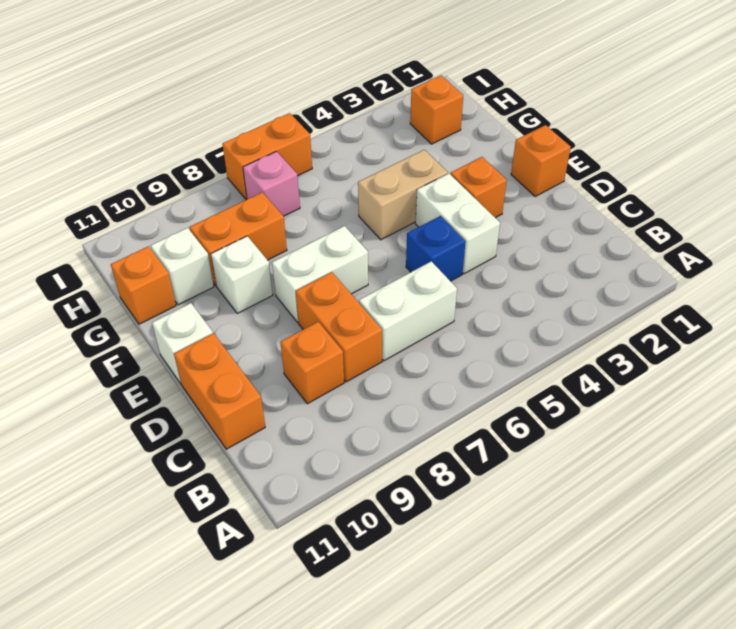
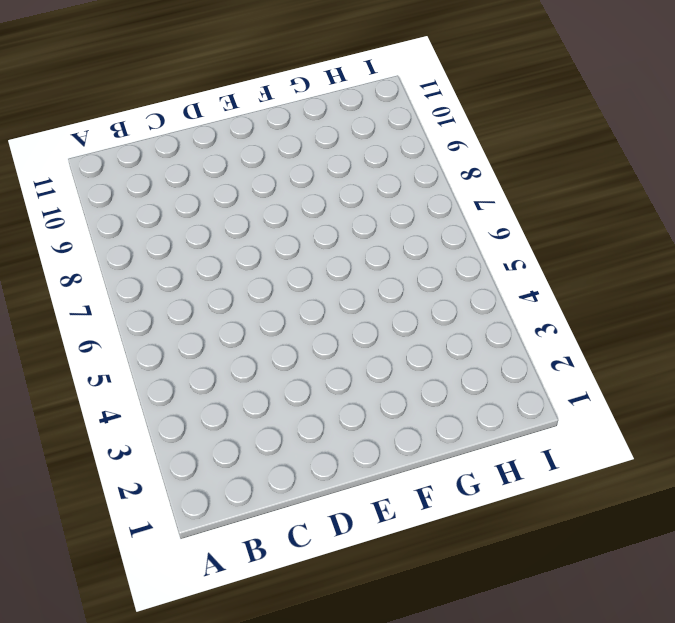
none -> white brick C6:C7 level 1
none -> orange brick C8:D8 level 1
none -> orange brick C9 level 1

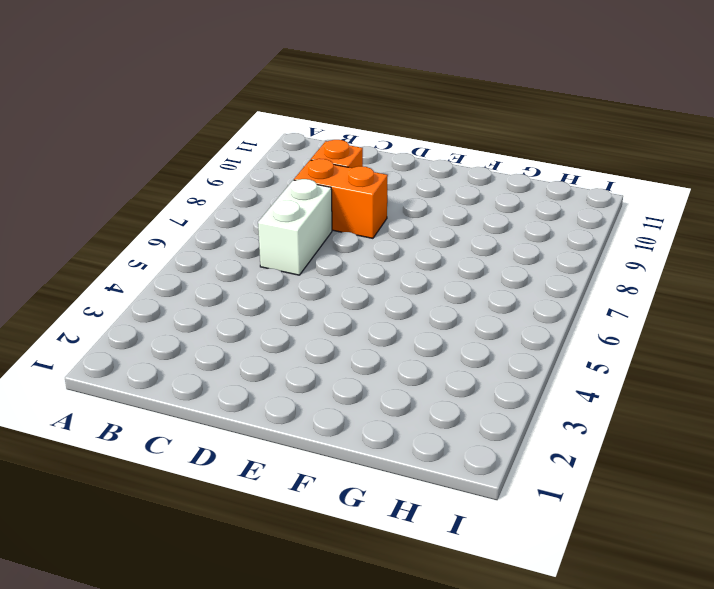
none -> orange brick C11:D11 level 1
none -> white brick D4:E4 level 1
none -> blue brick D5 level 1

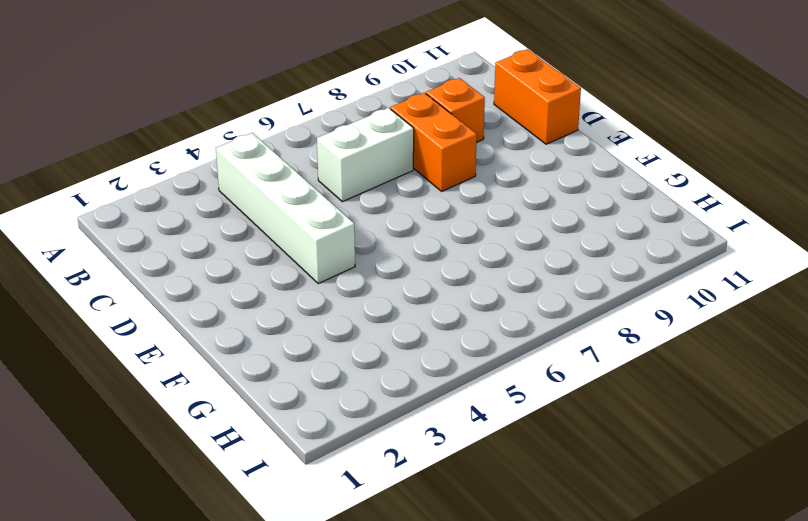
white brick B4:E4 level 1 -> white brick D4:E4 level 1
none -> blue brick D5 level 1
none -> orange brick E1 level 1
none -> orange brick E3 level 1

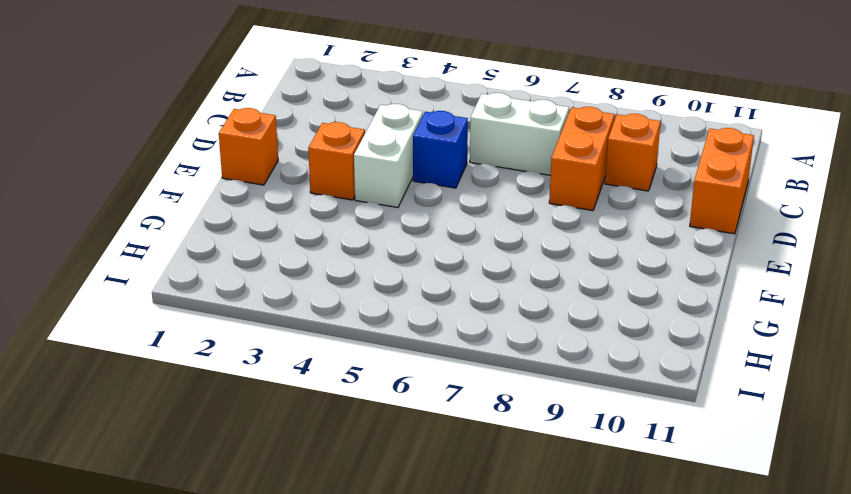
none -> white brick E7:E8 level 1
none -> white brick E11 level 1
none -> tan brick F4:F5 level 1

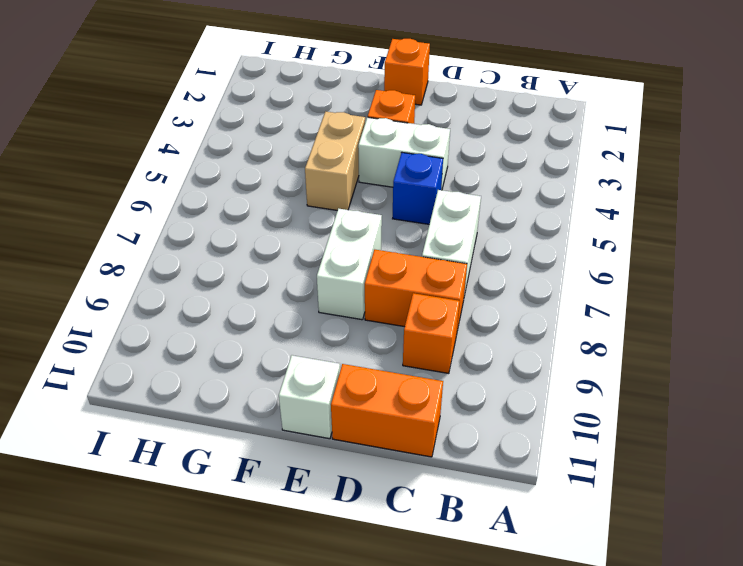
none -> white brick F9 level 1
none -> orange brick G8:G9 level 1
none -> white brick G10 level 1

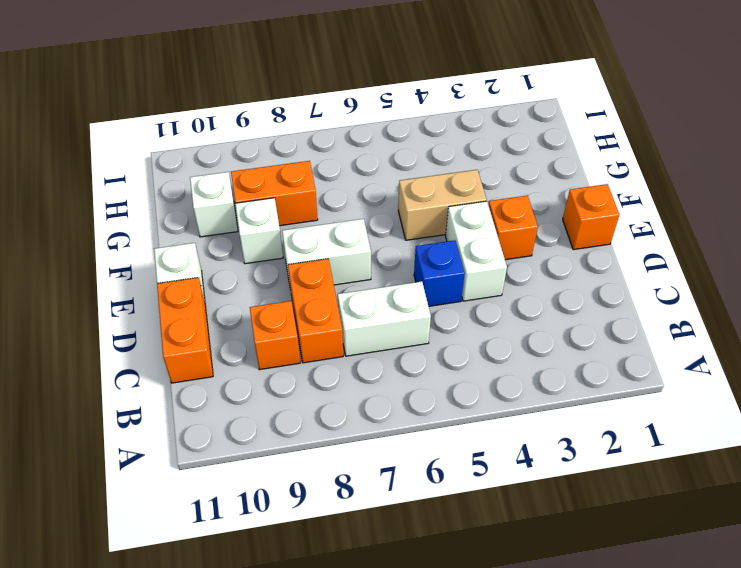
none -> orange brick G11 level 1
none -> orange brick H2 level 1
none -> pink brick H7 level 1

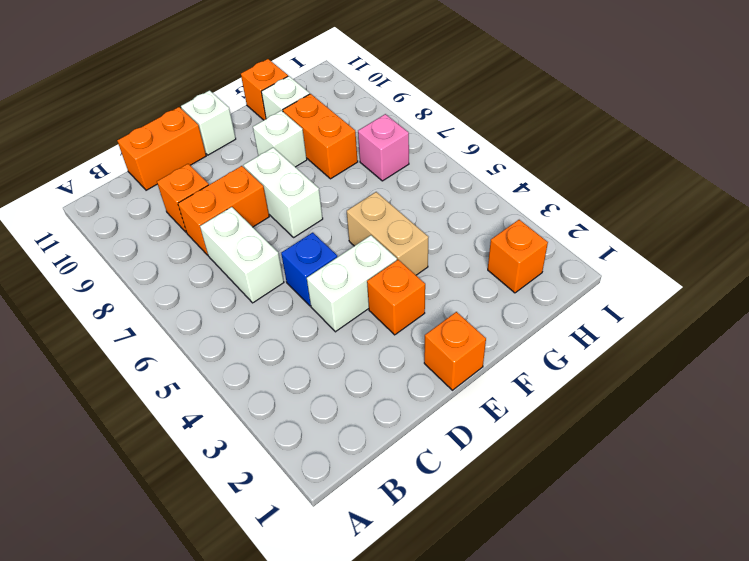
none -> orange brick I6:I7 level 1

